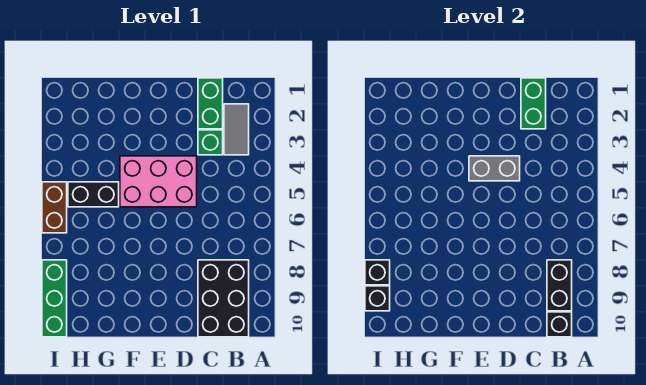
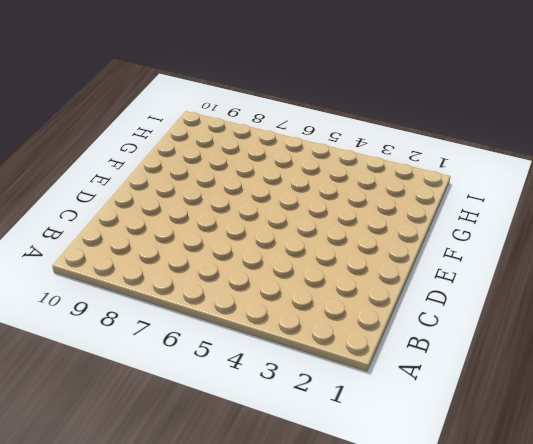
none -> grey tile B2:B3 level 1
none -> black brick B8:C10 level 1
none -> green brick C1:C2 level 1

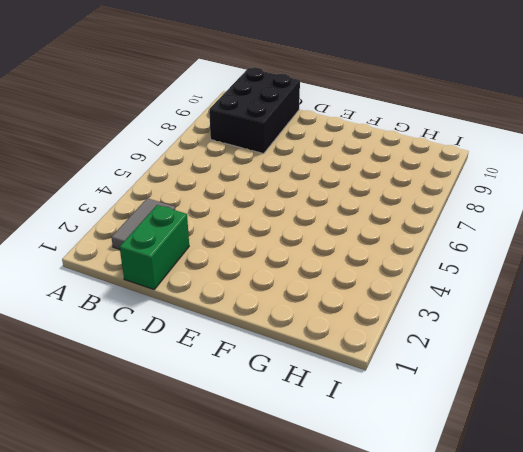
none -> green brick C3 level 1
none -> pink brick D4:F5 level 1
none -> black brick G5:H5 level 1

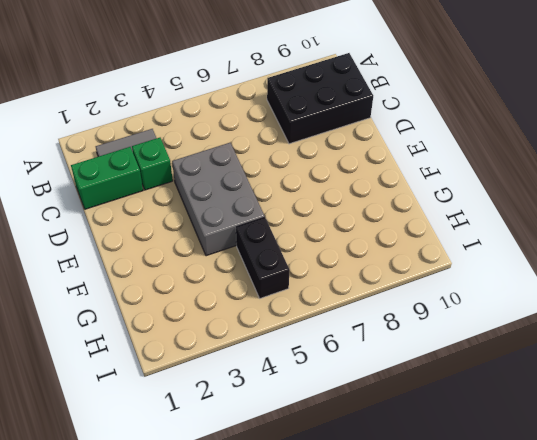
grey brick D4:F5 level 1 -> pink brick D4:F5 level 1
none -> brown brick I5:I6 level 1
none -> green brick I8:I10 level 1
none -> black brick B8:B9 level 2

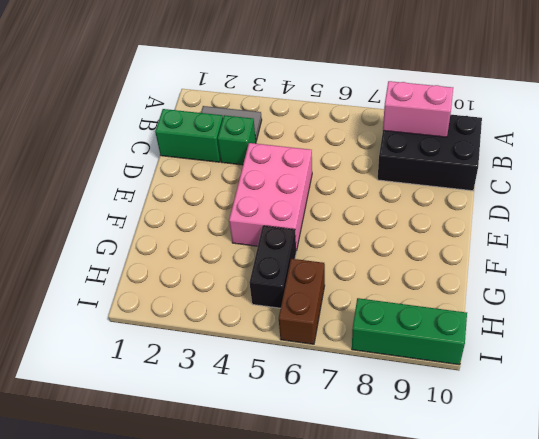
pink brick B8:B9 level 2 -> black brick B8:B9 level 2
brown brick H6:I6 level 1 -> brown brick I5:I6 level 1
none -> black brick B10 level 2
none -> green brick C1:C2 level 2
none -> grey brick D4:E4 level 2

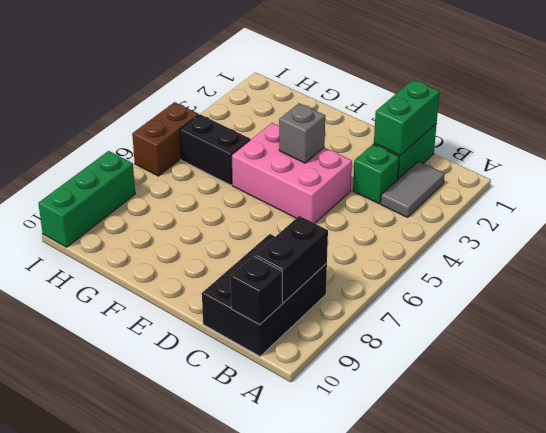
grey brick E4 level 2 -> grey brick D4:E4 level 2
none -> black brick I8 level 2
none -> black brick I9 level 2

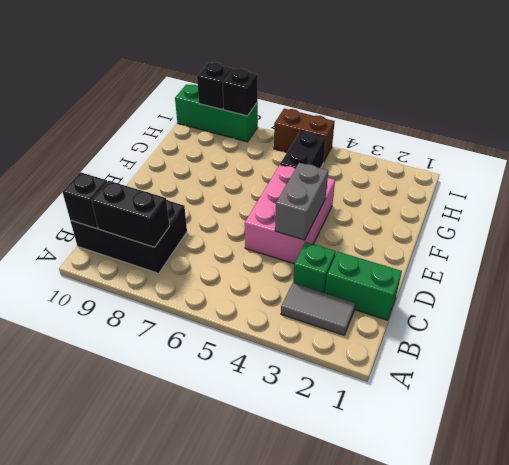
none -> green brick C1:C2 level 2

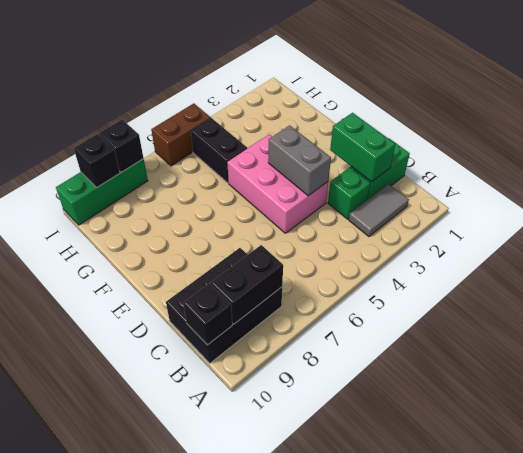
green brick C2:D2 level 2 -> green brick C1:C2 level 2

